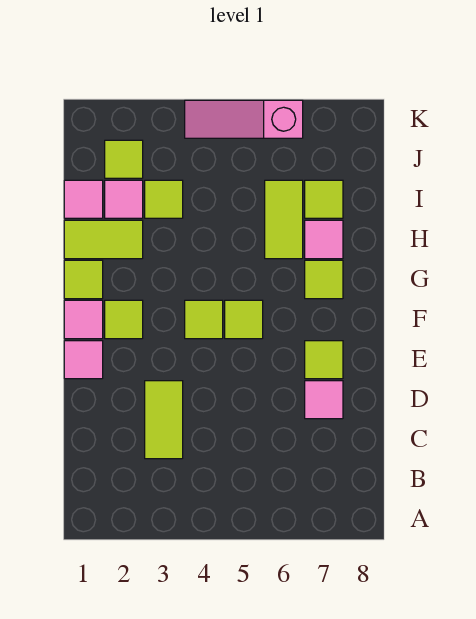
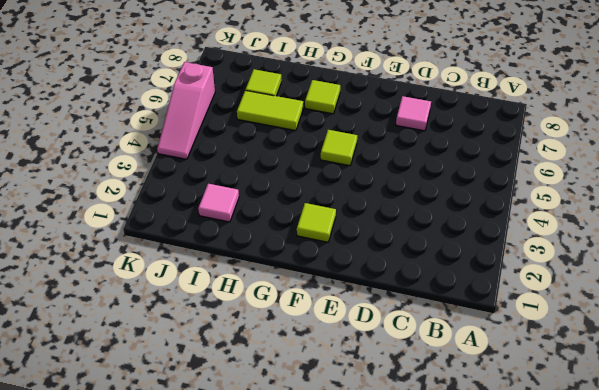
none -> lime tile C3:D3 level 1
none -> pink tile E1 level 1
none -> lime tile E7 level 1

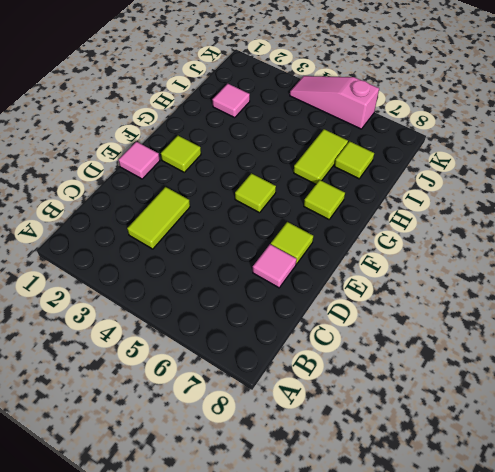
none -> pink tile F1 level 1
none -> lime tile F4 level 1
none -> lime tile G1 level 1

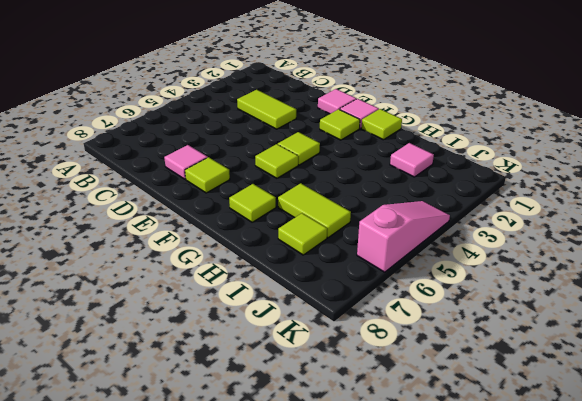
none -> lime tile H1:H2 level 1
none -> pink tile H7 level 1
none -> pink tile I1 level 1

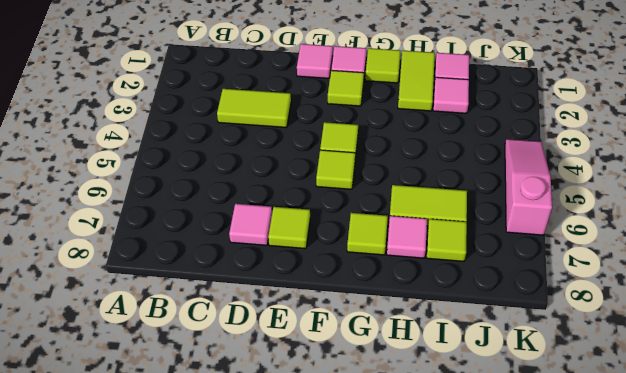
none -> lime tile I3 level 1
none -> lime tile J2 level 1

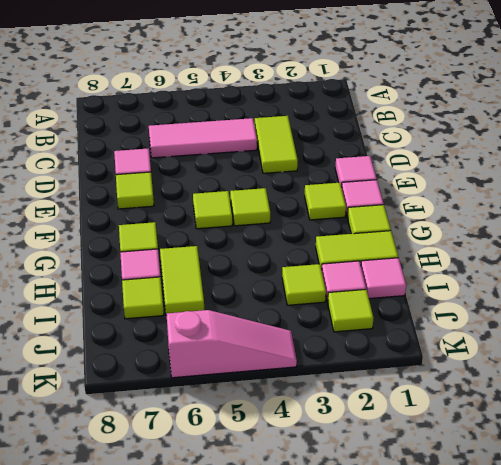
pink tile C4:C6 level 1 -> none

